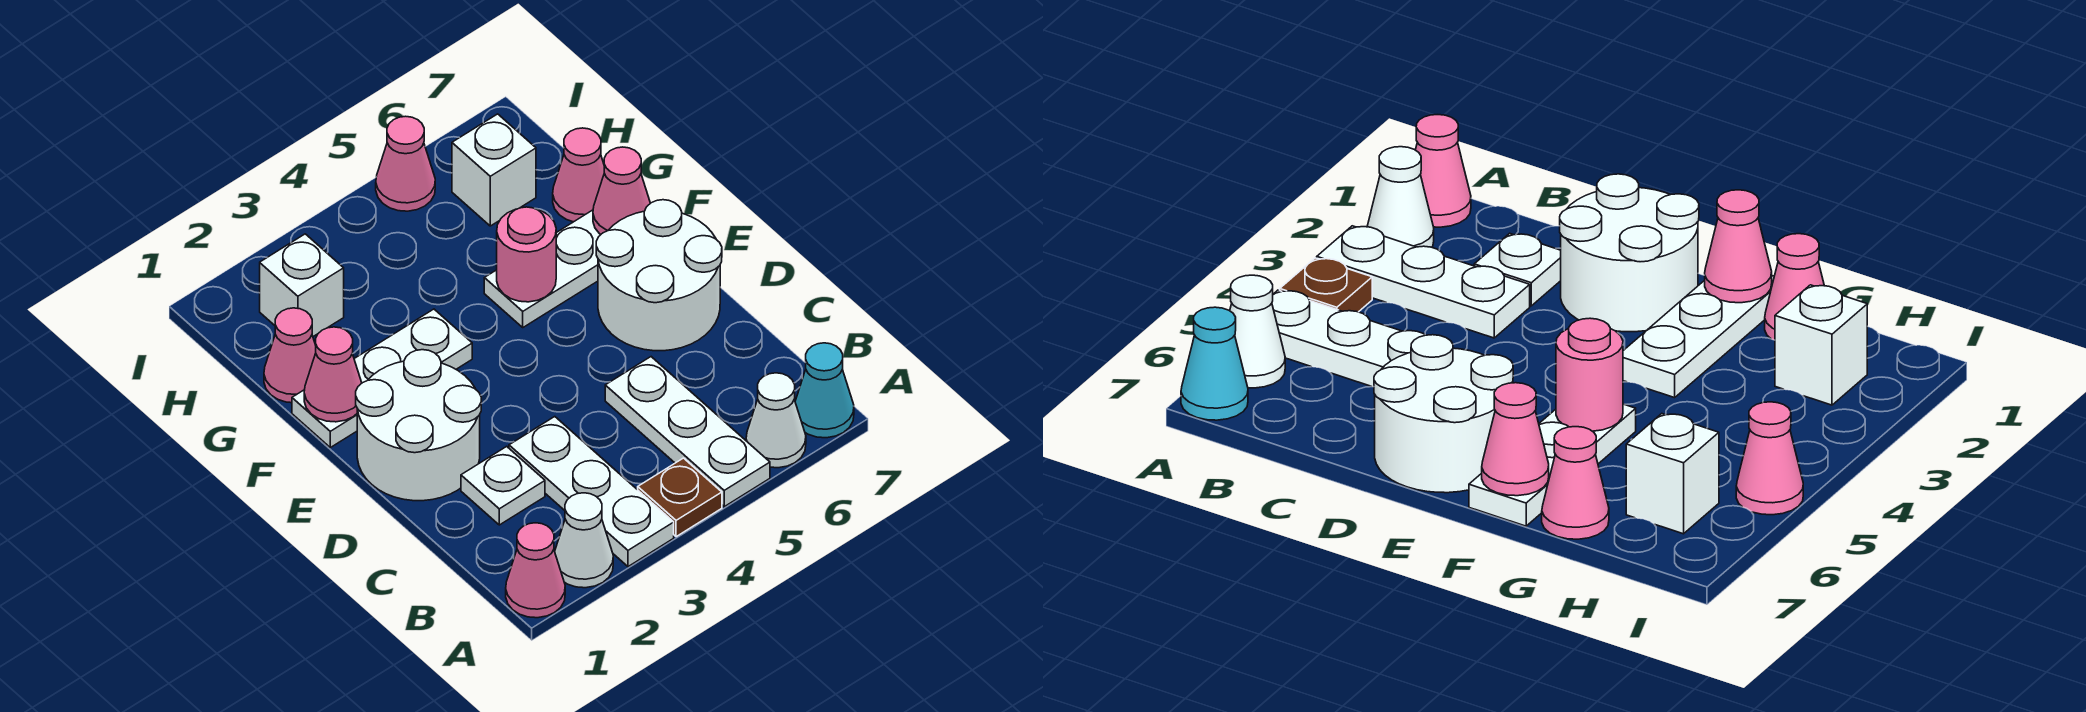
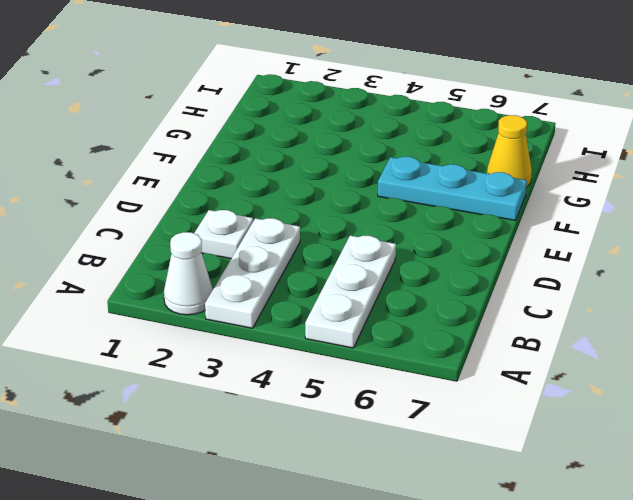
cyan plate F5:F7 level 1 -> white plate F5:F7 level 1
yellow cone G7 level 1 -> pink cone G7 level 1
none -> pink cone A1 level 1
none -> brown plate A4 level 1
none -> white cone A6 level 1

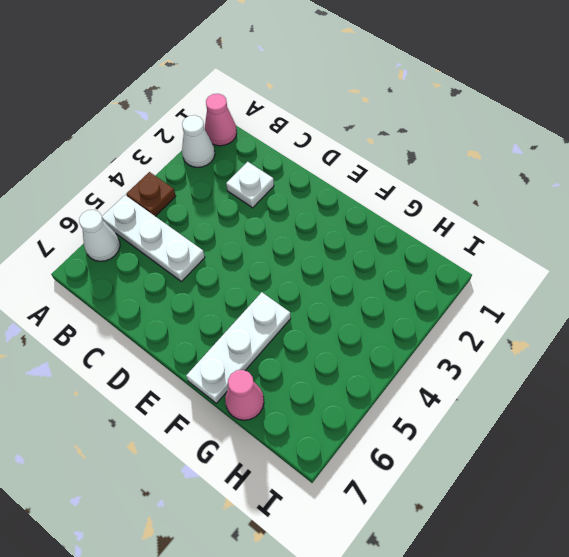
none -> white plate A3:C3 level 1
none -> cyan cone A7 level 1
none -> white round brick D1:E2 level 1

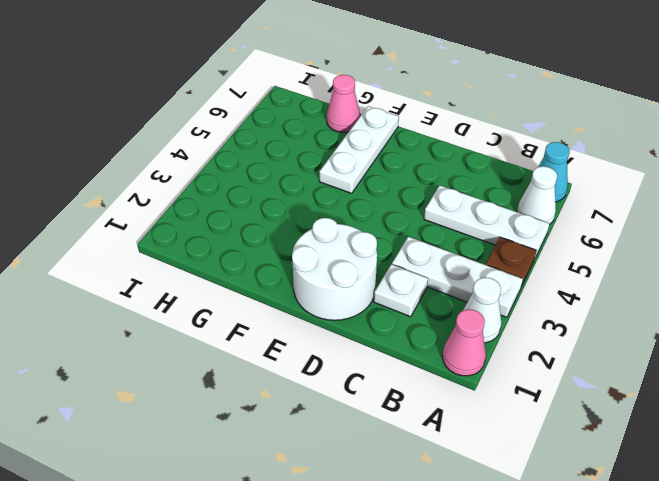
none -> white round brick D6:E7 level 1
none -> white plate F1:F3 level 1
none -> pink cone G1 level 1

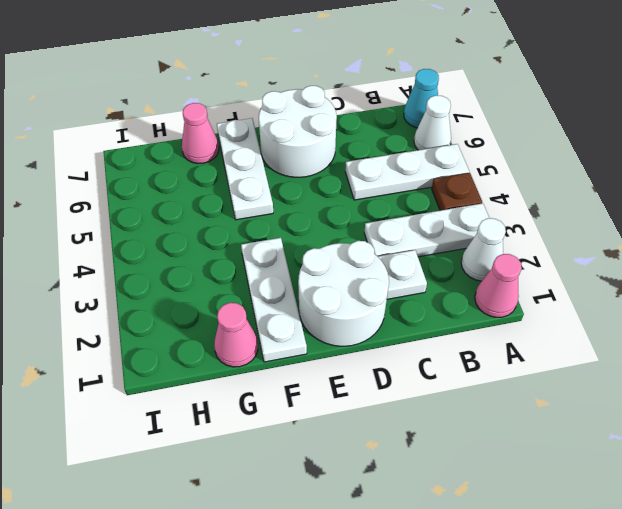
none -> white brick H2 level 1
none -> white brick H6 level 1
none -> pink cone I5 level 1

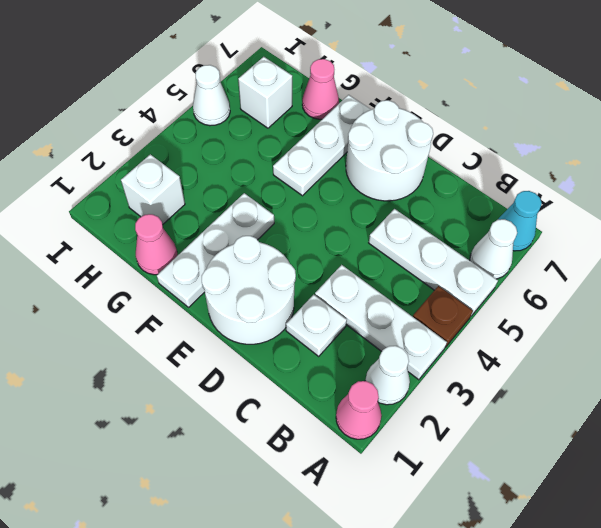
white cone I5 level 1 -> pink cone I5 level 1
none -> pink cone F1 level 2
none -> pink round brick F5 level 2
none -> pink cone F7 level 2

